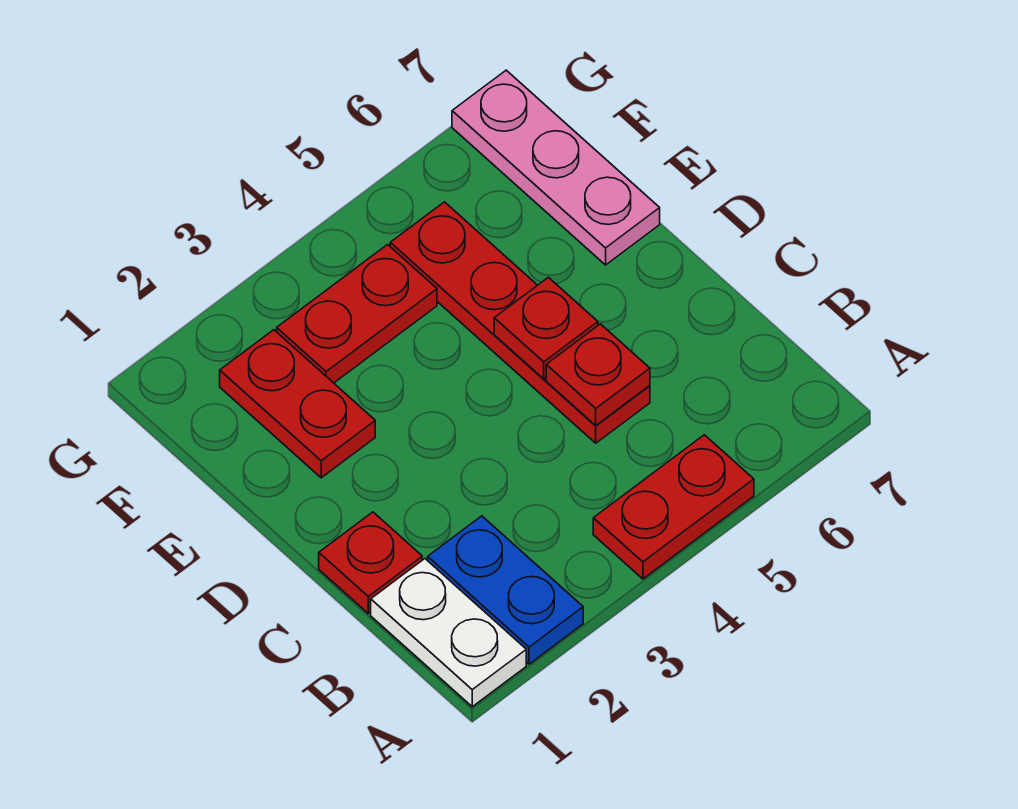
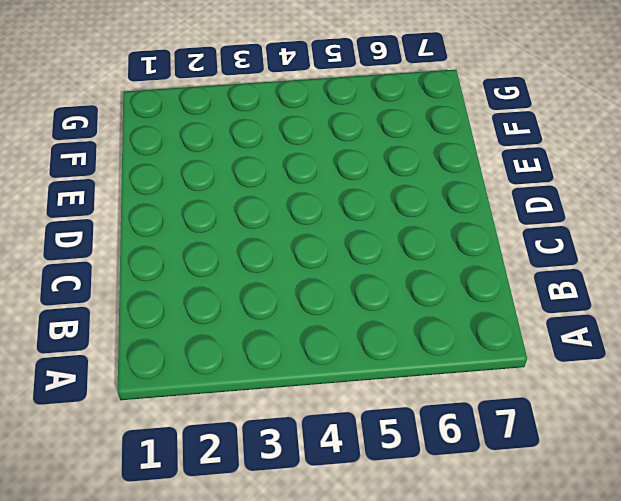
none -> white plate A1:B1 level 1
none -> blue plate A2:B2 level 1

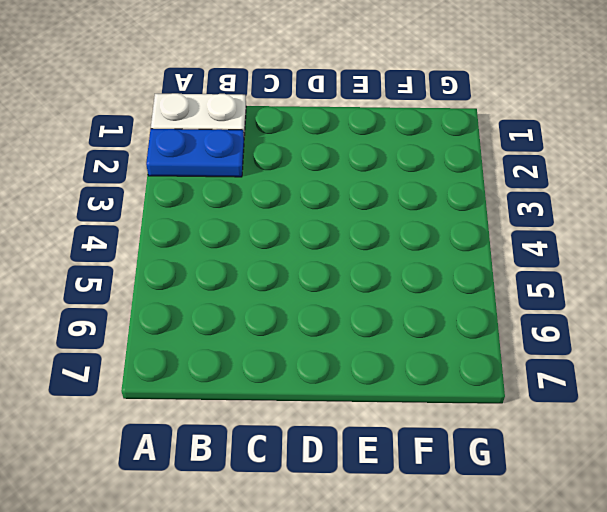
none -> red plate A4:A5 level 1
none -> red plate C1 level 1

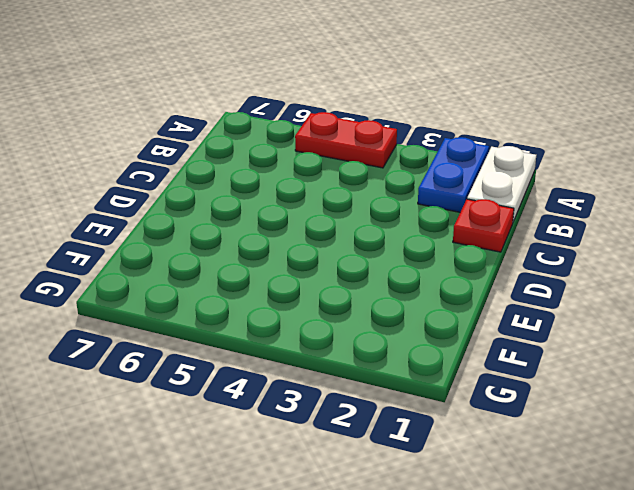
none -> red plate C5:F5 level 1
none -> red plate E2:F2 level 1

